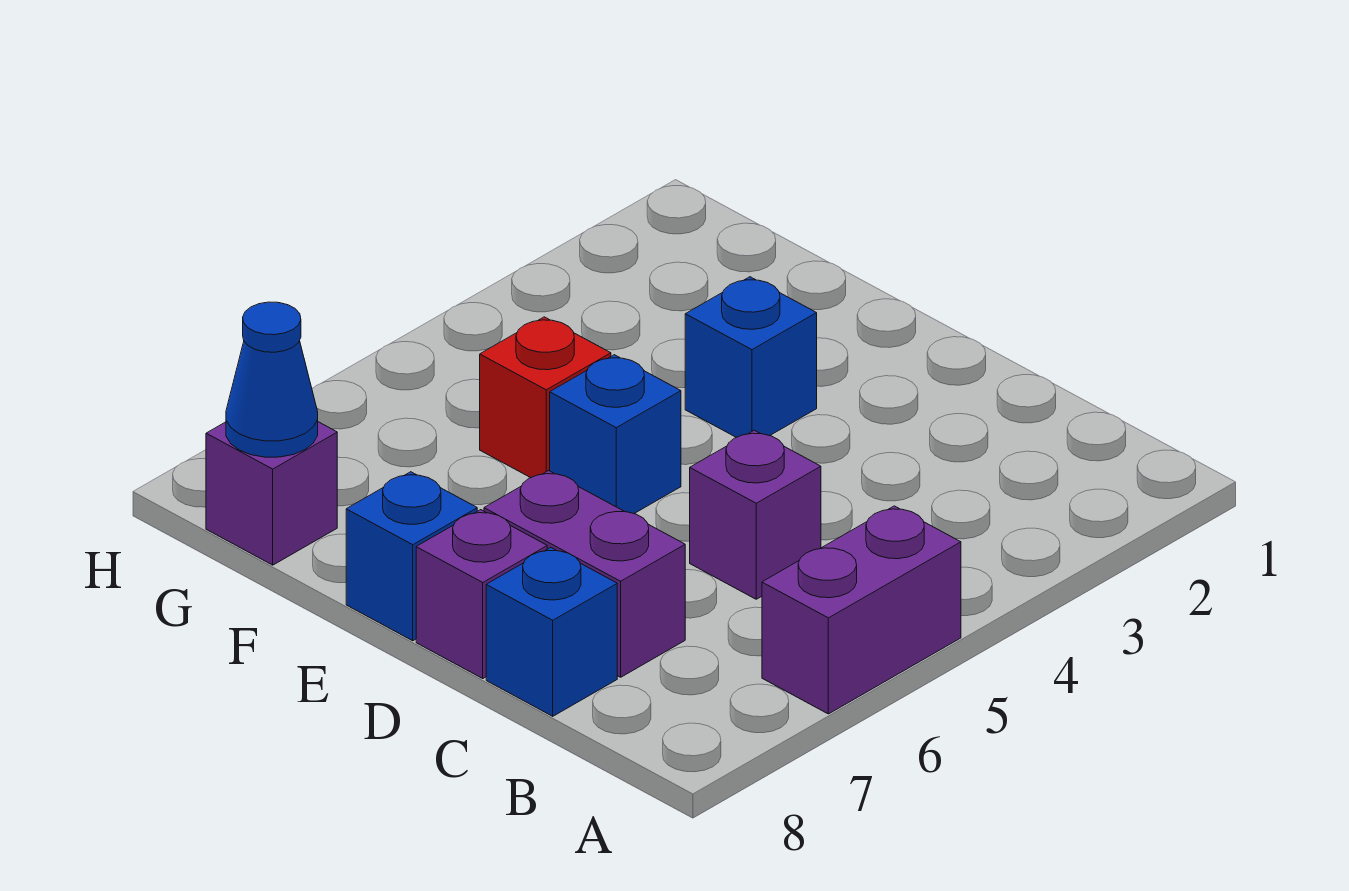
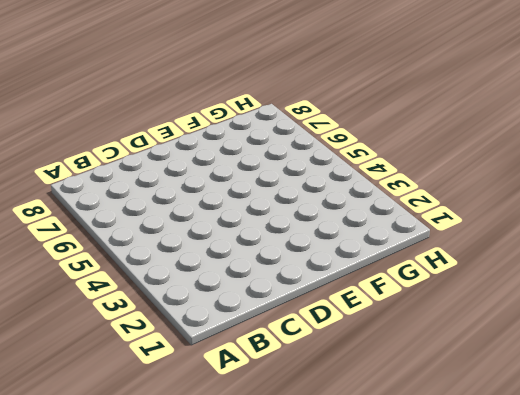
none -> purple brick A5:A6 level 1
none -> purple brick C5 level 1

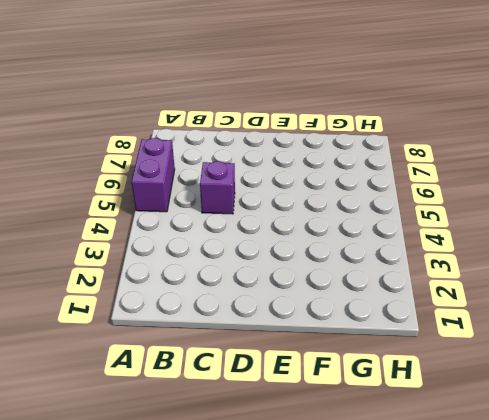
none -> purple brick C7:D7 level 1
none -> blue brick C8 level 1

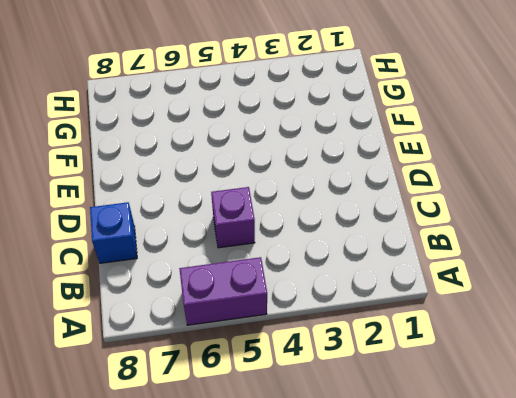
none -> purple brick C7:D7 level 1
none -> purple brick D8 level 1

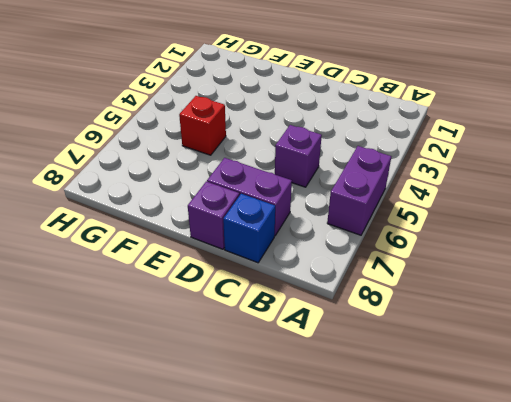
none -> blue brick E3 level 1
none -> blue brick E5 level 1

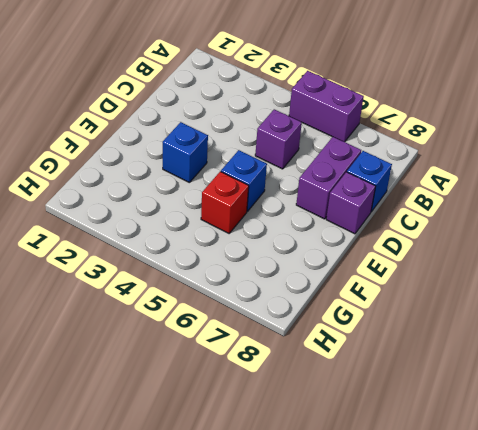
none -> blue brick E8 level 1
none -> purple brick G8 level 1

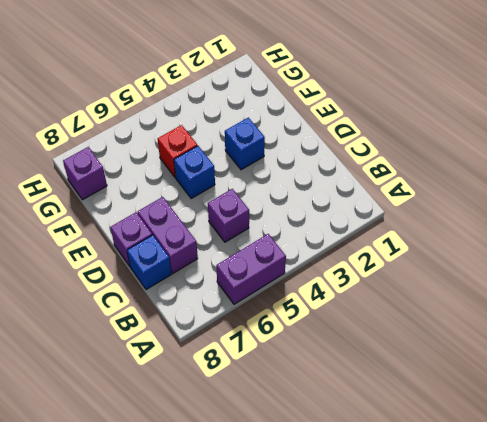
none -> blue brick E8 level 1
none -> blue cone G8 level 2

